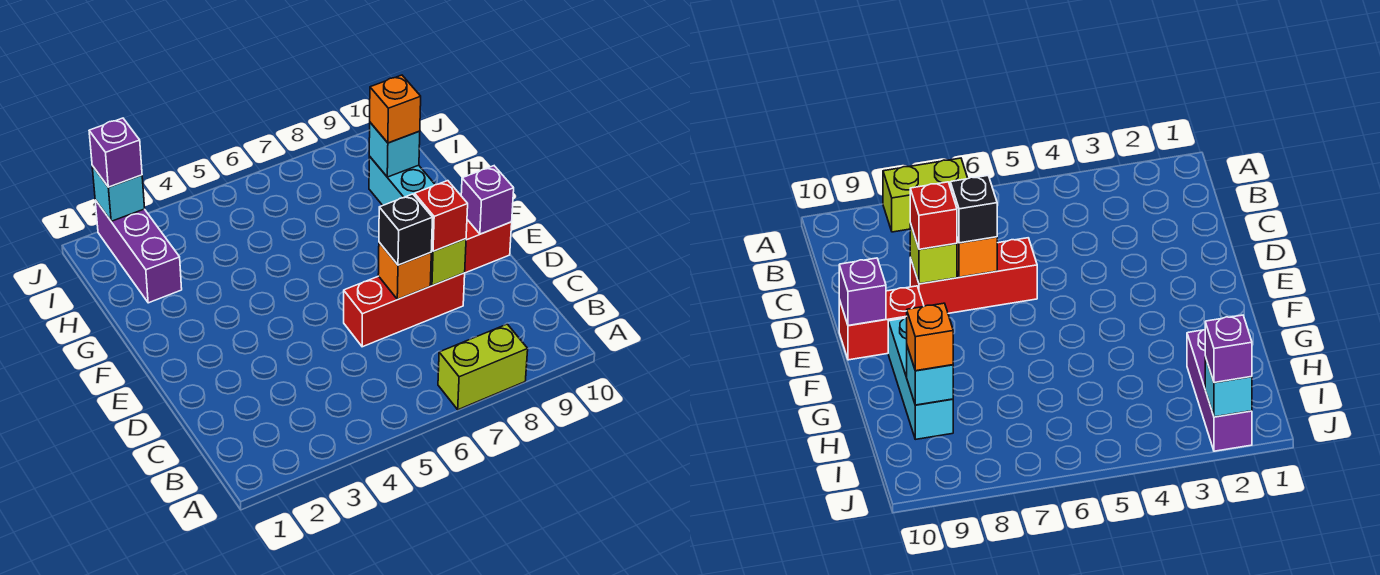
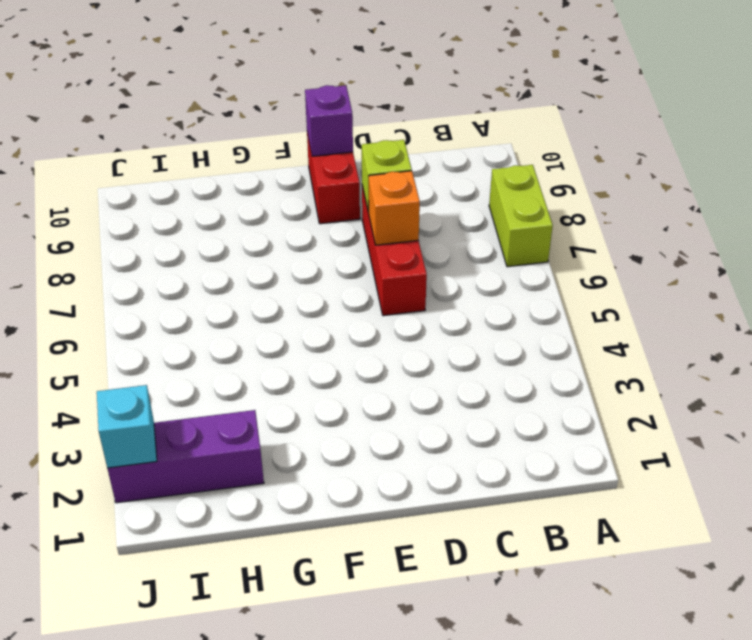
none -> cyan brick F9:H9 level 1
none -> cyan brick H9 level 2
none -> black brick D7 level 3

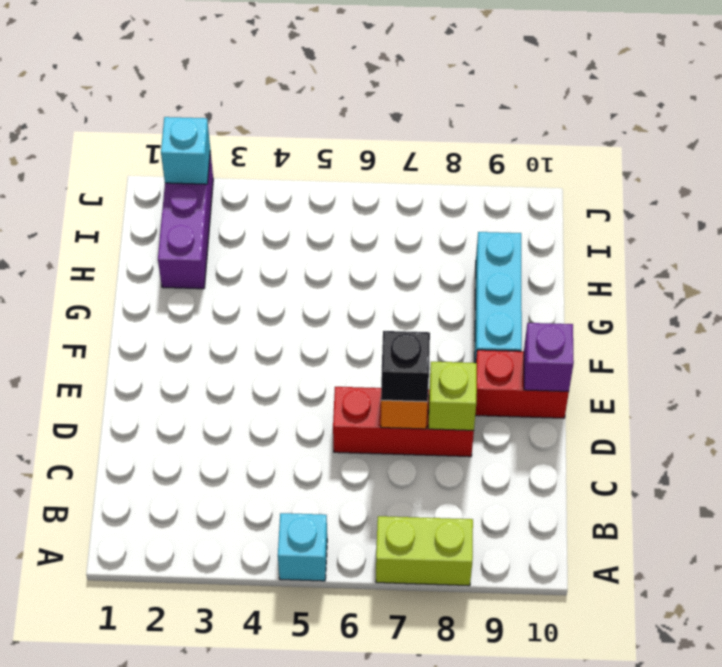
cyan brick A5 level 1 -> cyan brick H9 level 2
none -> red brick D8 level 3
none -> orange brick H9 level 3
none -> purple brick J2 level 3

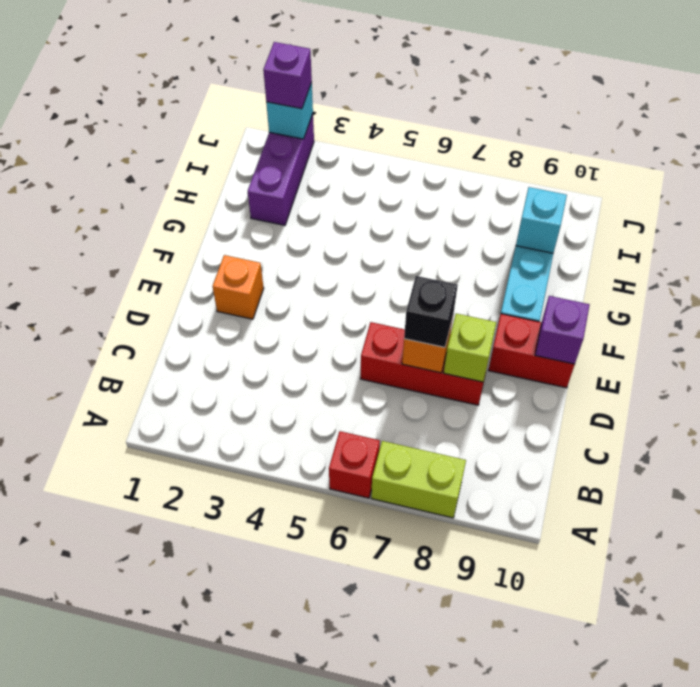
red brick A6 level 1 -> red brick D8 level 3
orange brick E2 level 1 -> orange brick H9 level 3

